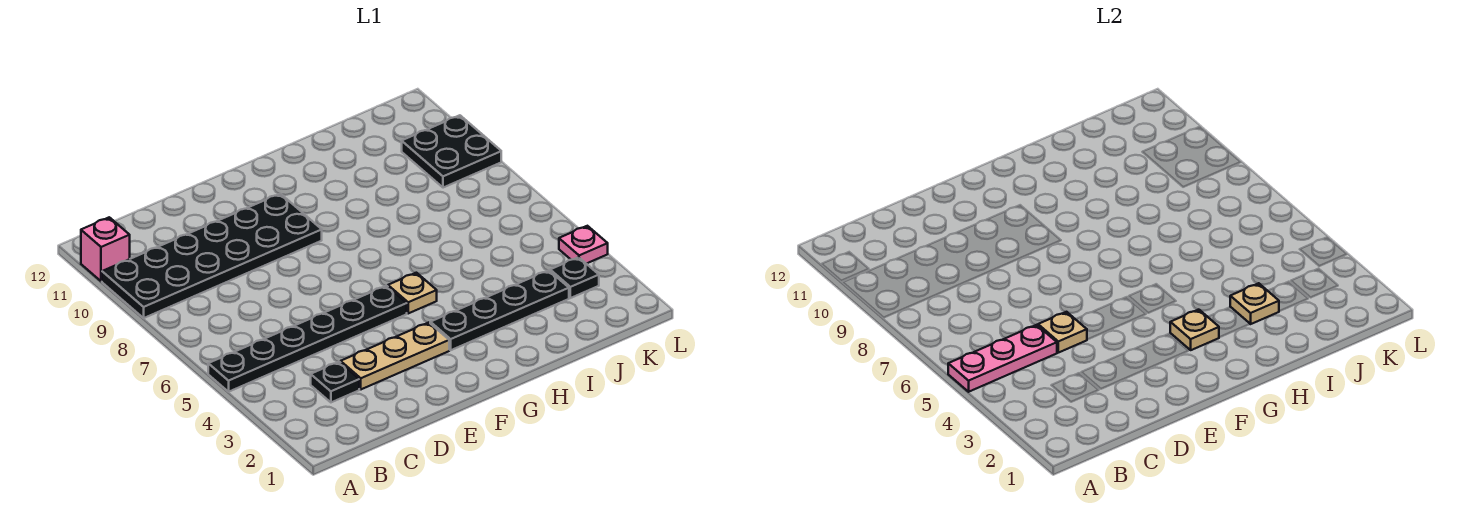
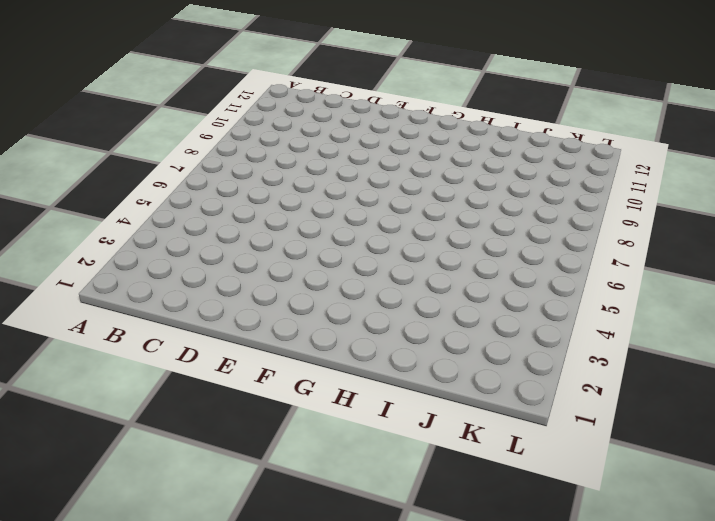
none -> black plate A5:F5 level 1
none -> black plate A9:F10 level 1
none -> pink brick A11 level 1

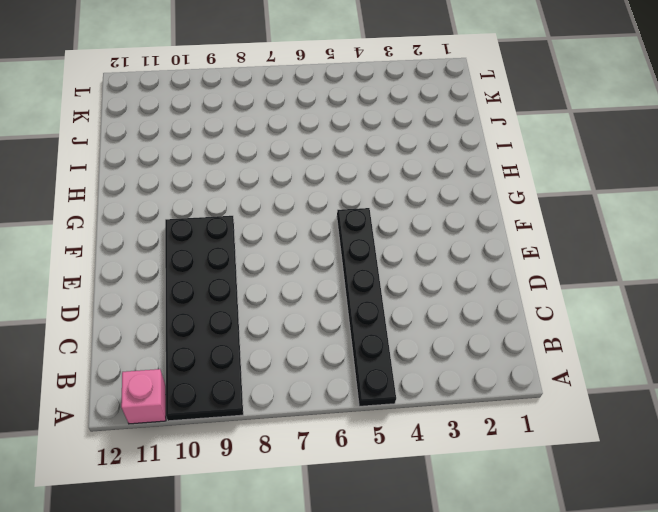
none -> black plate C3 level 1
none -> tan plate D3:F3 level 1
none -> black plate G3:J3 level 1

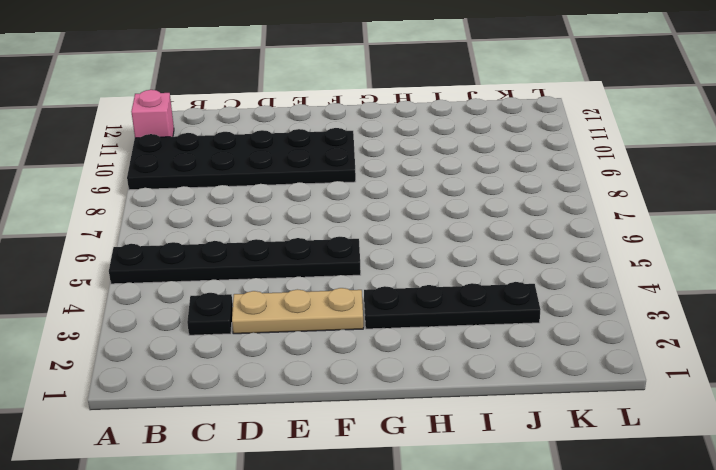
none -> tan plate G5 level 1
none -> black plate K3 level 1
none -> black plate K9:L10 level 1

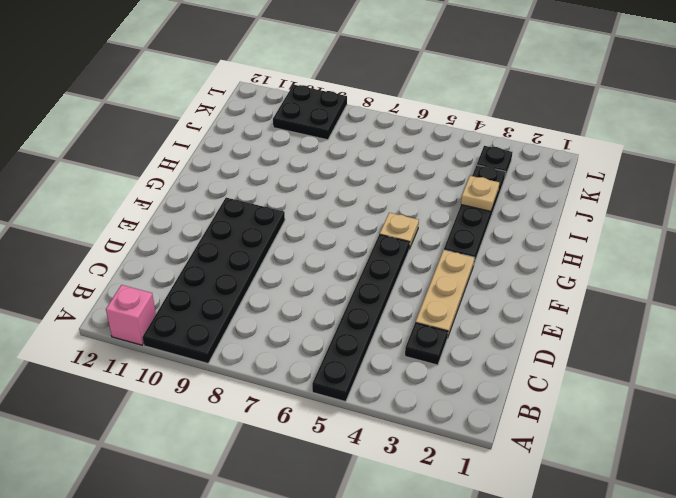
none -> pink plate L4 level 1
none -> pink plate A5:C5 level 2
none -> tan plate D5 level 2

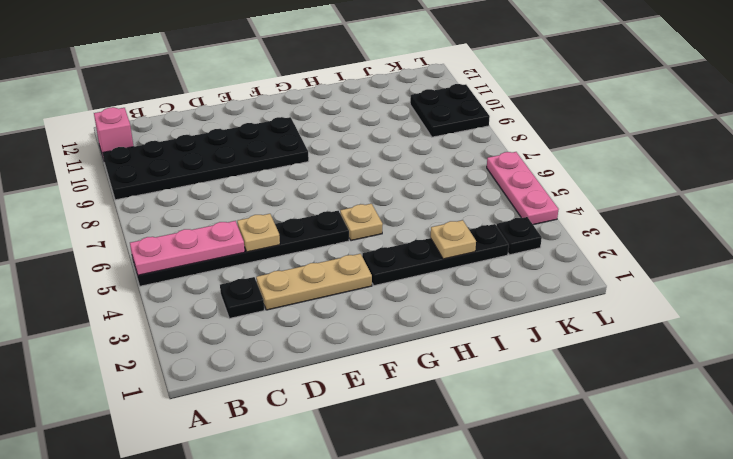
pink plate L4:L6 level 1 -> pink plate L4 level 1
none -> tan plate G3 level 2

